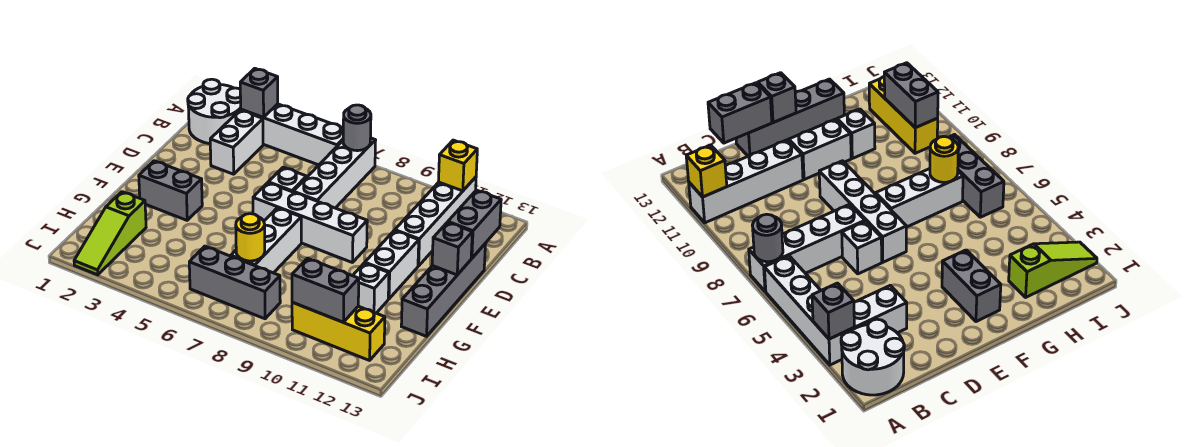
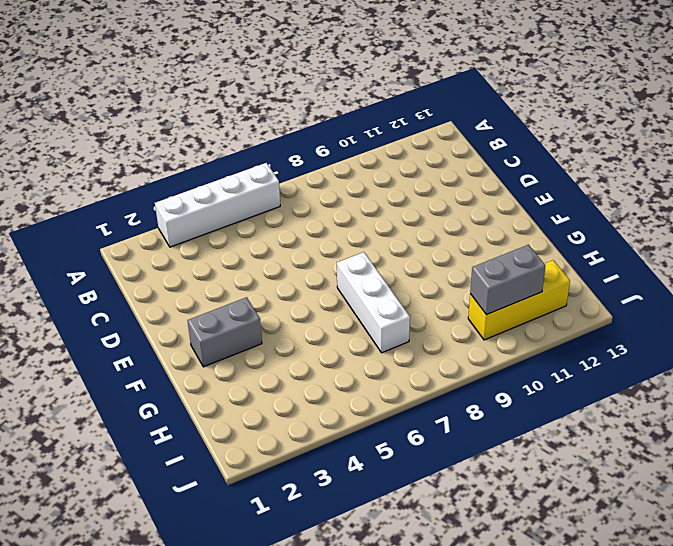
none -> white round brick A1:B2 level 1
none -> white brick A7:D7 level 1
none -> white brick A11:D11 level 1

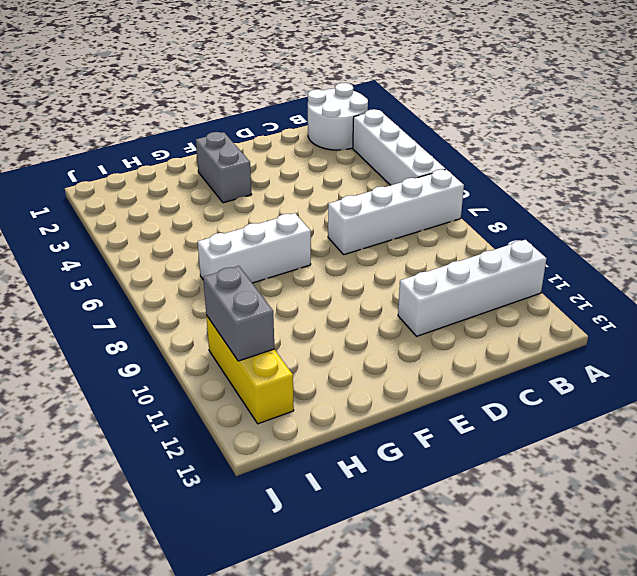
none -> white brick B3:C3 level 1
none -> white brick D6 level 1
none -> grey brick D13:G13 level 1

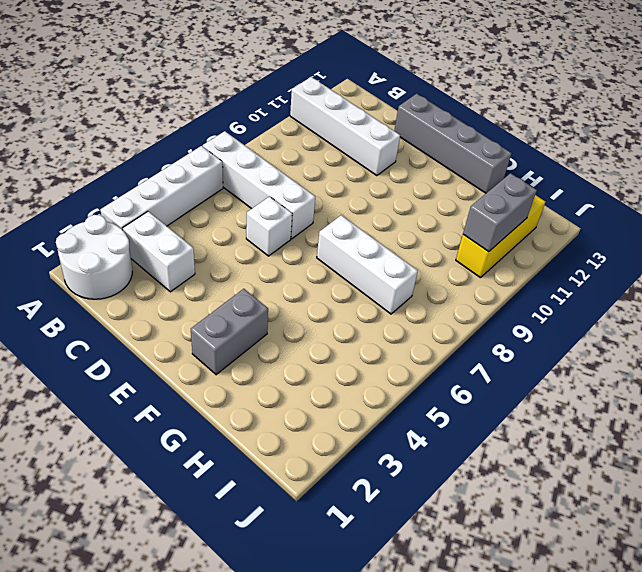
none -> white brick E6:E9 level 1
none -> white brick E11:F11 level 1
none -> white brick G11 level 1

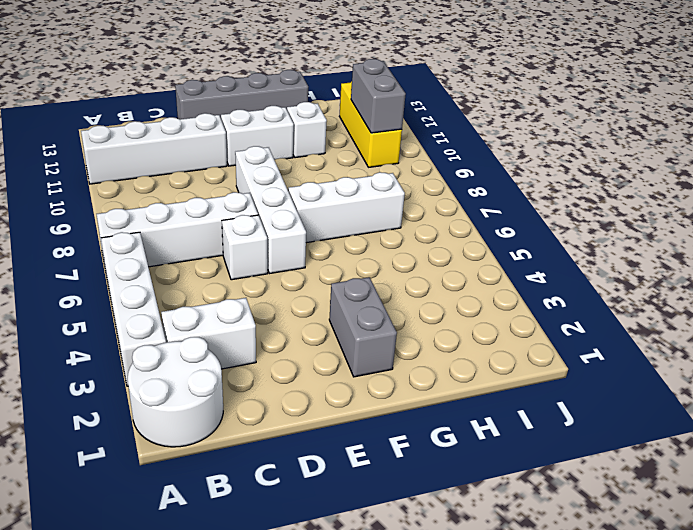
none -> lime slope H2:J2 level 1 top H
none -> grey brick I6:I8 level 1
none -> grey brick A3 level 2

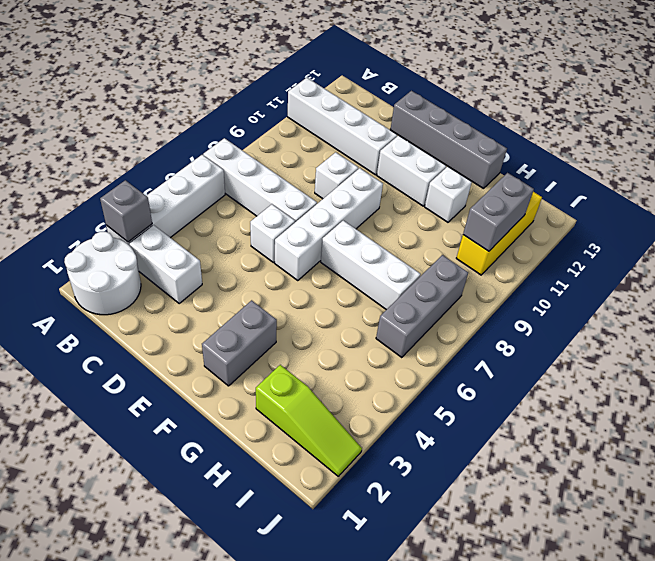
white brick D9 level 1 -> none
none -> grey round brick A7 level 2
none -> yellow brick A11 level 2
none -> grey brick C13:D13 level 2

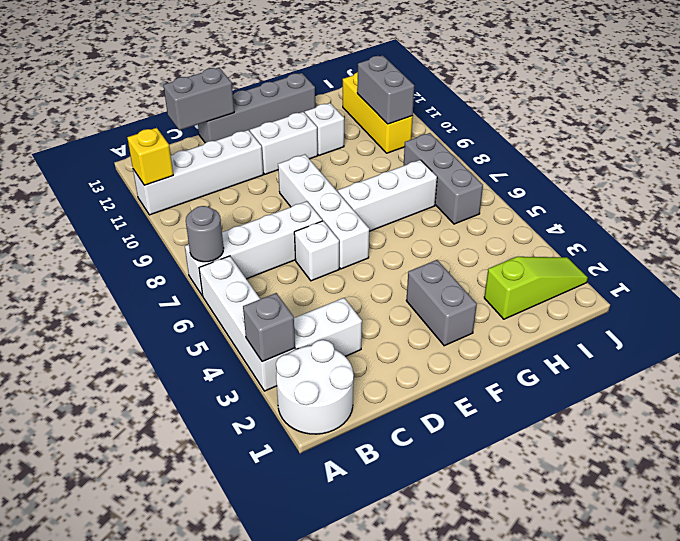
none -> grey brick E13 level 2
none -> yellow round brick H7 level 2

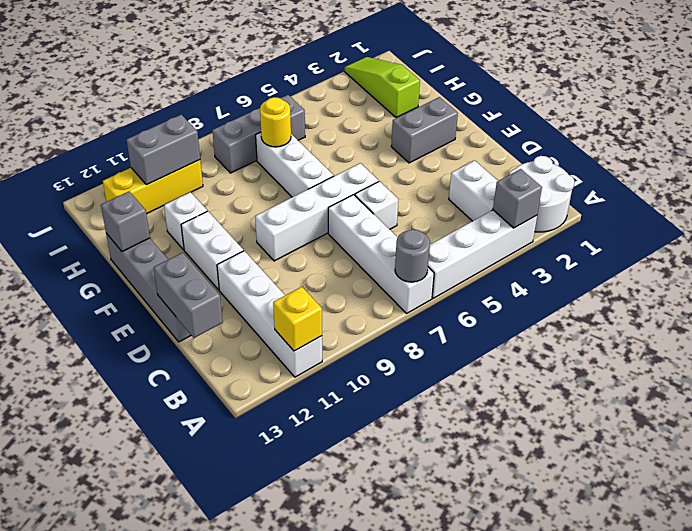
grey brick G13 level 2 -> grey brick E13 level 2

